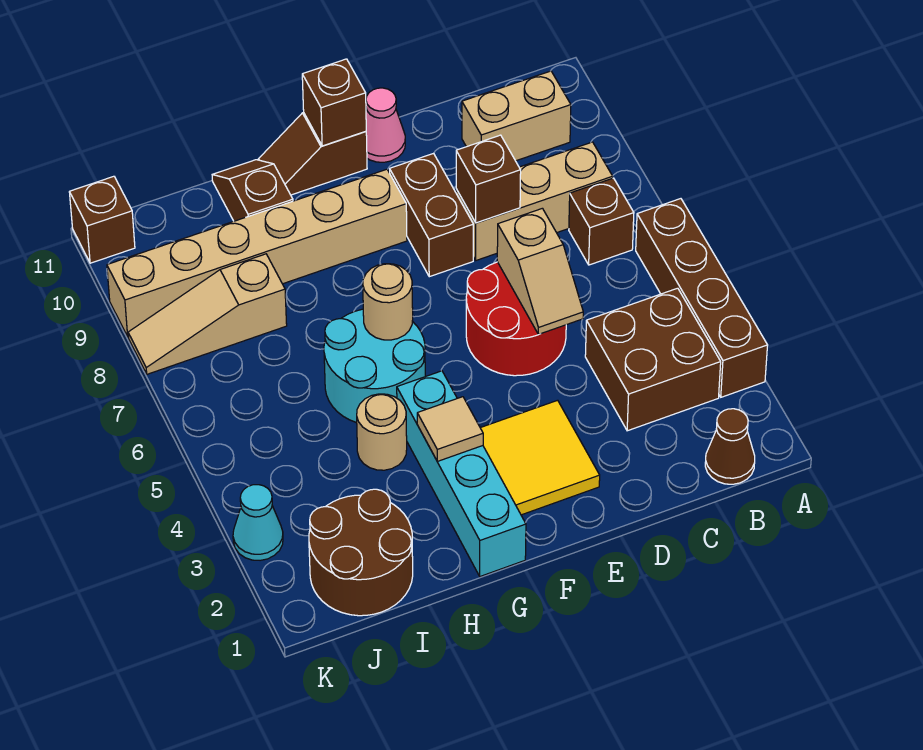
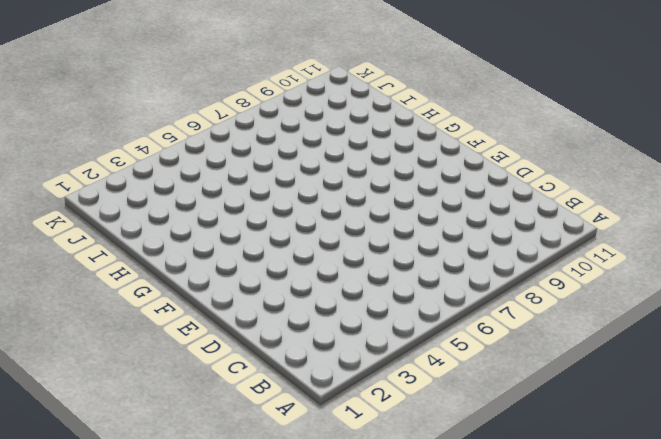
none -> brown brick A3:A6 level 1
none -> brown cone B1 level 1
none -> brown brick B3:C4 level 1

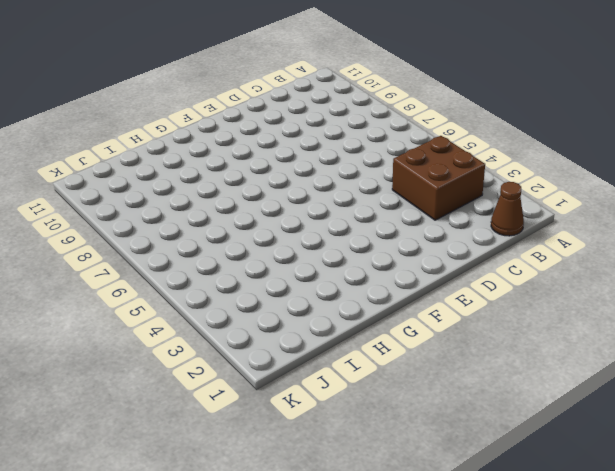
none -> brown brick A3:A6 level 1
none -> brown brick B7 level 1
none -> tan brick B8:D8 level 1

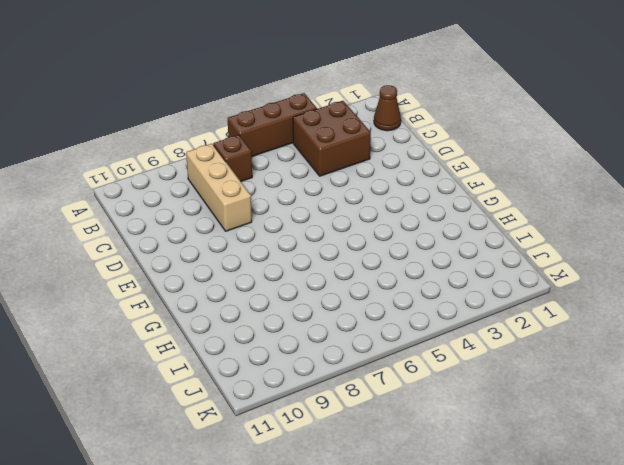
brown brick A4:A6 level 1 -> brown brick A3:A6 level 1
none -> tan brick B10:C10 level 1
none -> red round brick D5:E6 level 1
none -> yellow tile E2:F3 level 1

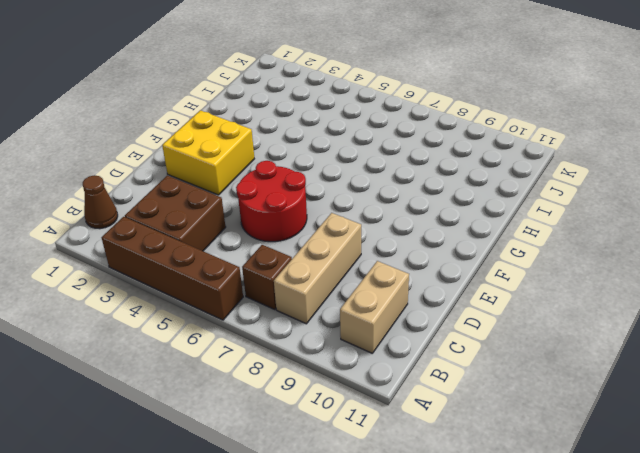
yellow brick E2:F3 level 1 -> yellow tile E2:F3 level 1
none -> brown brick E8:E9 level 1
none -> pink cone E11 level 1
none -> tan brick F9:K9 level 1

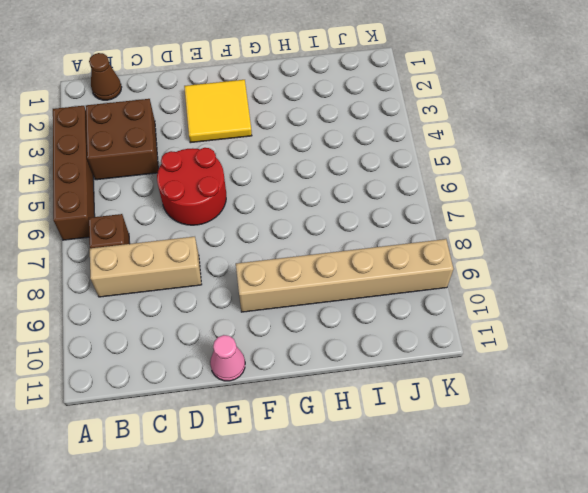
none -> tan brick B10:C10 level 1
none -> brown brick E8:E9 level 1
none -> brown slope F11:G11 level 1 top F

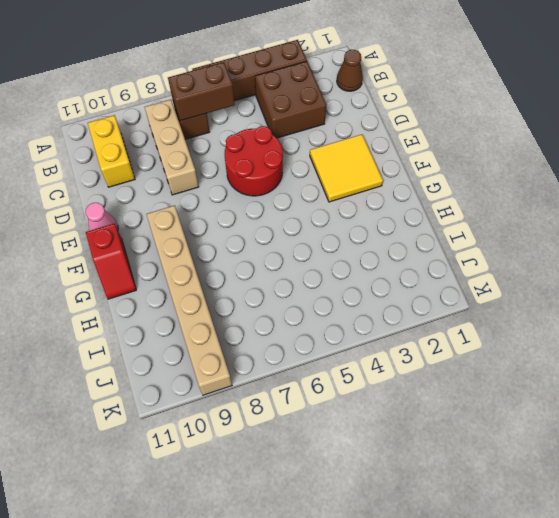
brown brick B6:B7 level 2 -> brown brick E8:E9 level 1
yellow brick B10:C10 level 1 -> tan brick B10:C10 level 1
red slope F11:G11 level 1 top F -> brown slope F11:G11 level 1 top F
none -> cyan brick G1:G4 level 1
none -> cyan round brick G5:H6 level 1
none -> tan round brick H4 level 1

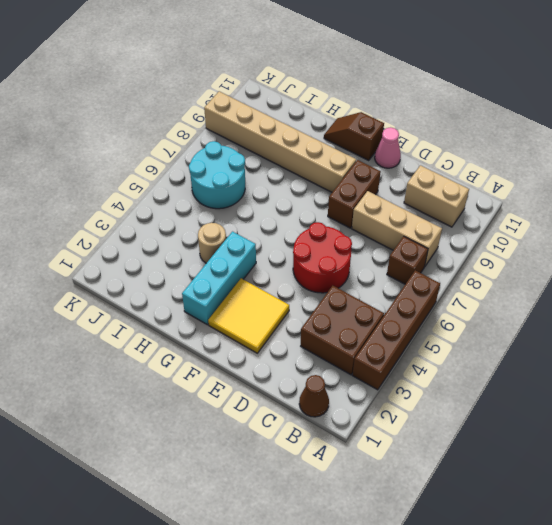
cyan brick G2:G4 level 1 -> cyan brick G1:G4 level 1
cyan round brick I6:J7 level 1 -> cyan round brick G5:H6 level 1
none -> brown slope H10:H11 level 1 top 10
none -> brown round brick I1:J2 level 1
none -> tan slope I8:K8 level 1 top I

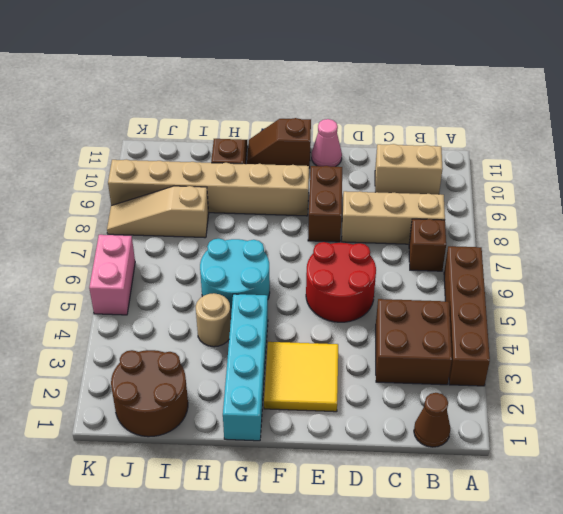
pink brick K5:K6 level 1 -> none
none -> cyan cone K3 level 1
none -> brown brick K11 level 1
none -> tan slope D5:D6 level 2 top 6

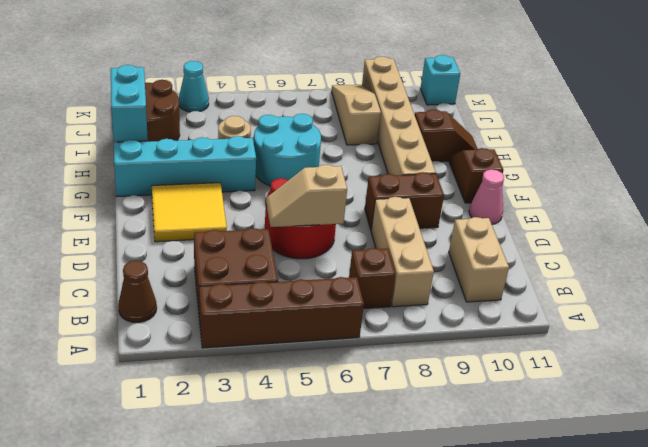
cyan brick H1:I1 level 2 -> none
cyan brick K11 level 1 -> brown brick K11 level 1
none -> brown brick D8 level 2
none -> brown brick F11 level 2
none -> tan tile G3 level 2

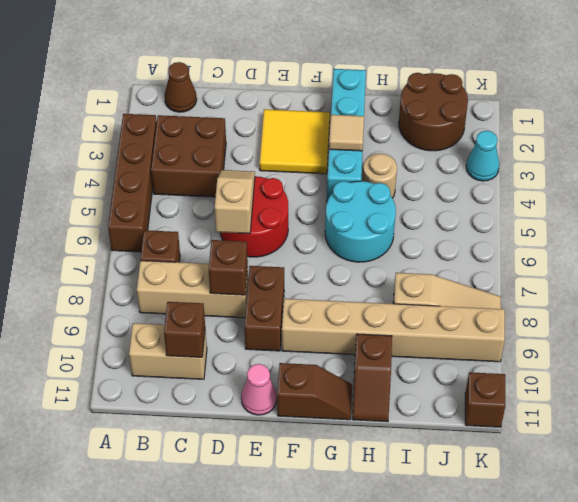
brown brick C10 level 2 -> brown brick F11 level 2
none -> tan round brick G6 level 2

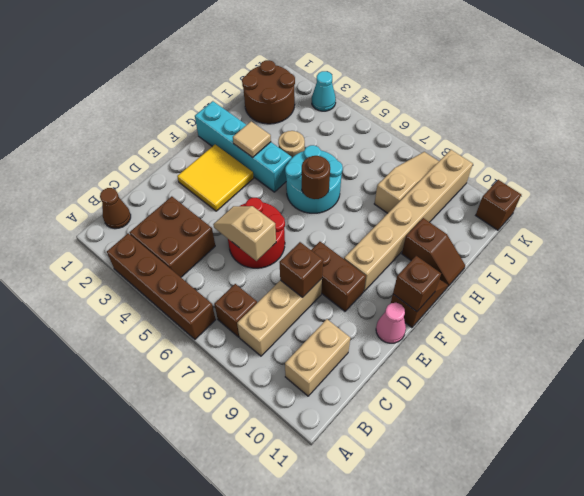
brown round brick G6 level 2 -> tan round brick G6 level 2

